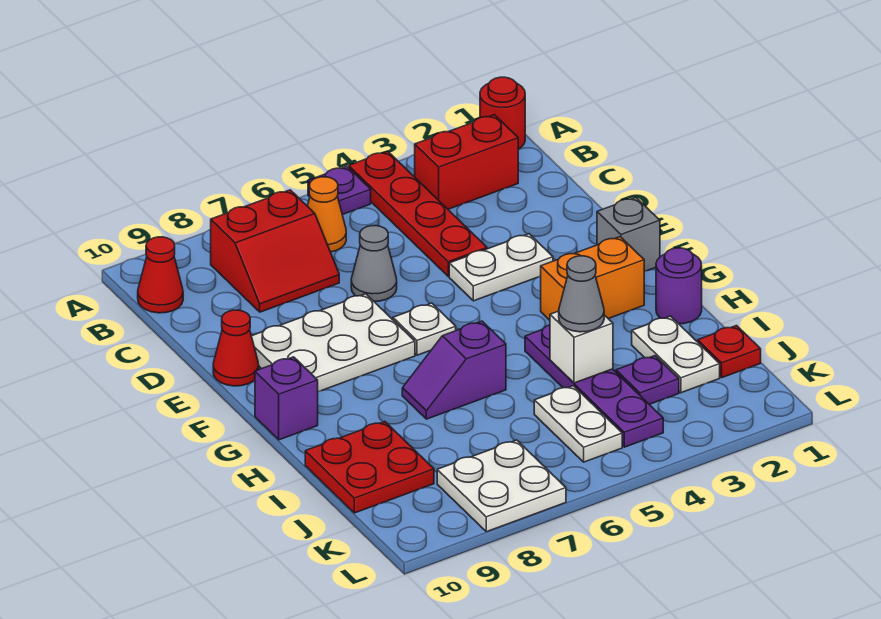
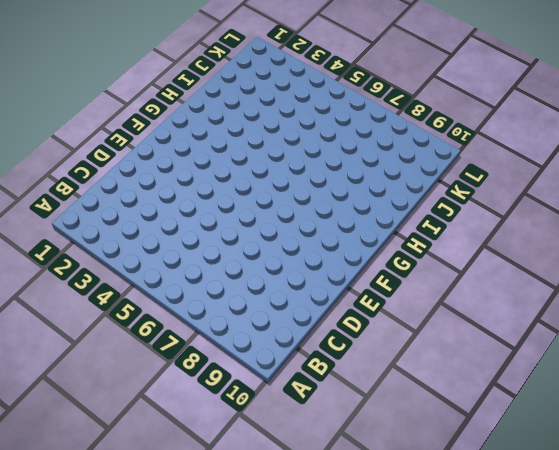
none -> red round brick A1 level 1
none -> red plate A4:D4 level 1
none -> purple plate A5 level 1

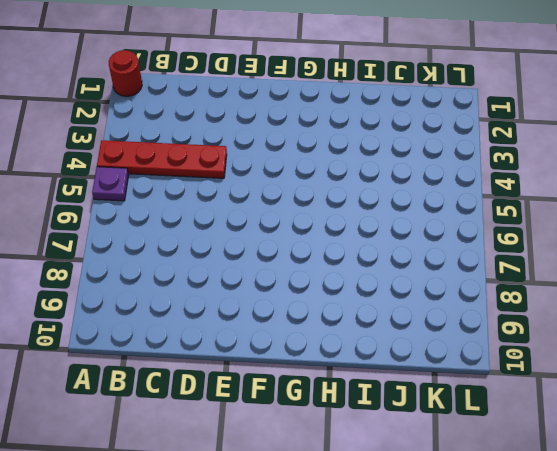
none -> red brick B2:B3 level 1
none -> orange cone B6 level 1
none -> red slope B7:C8 level 1 top B

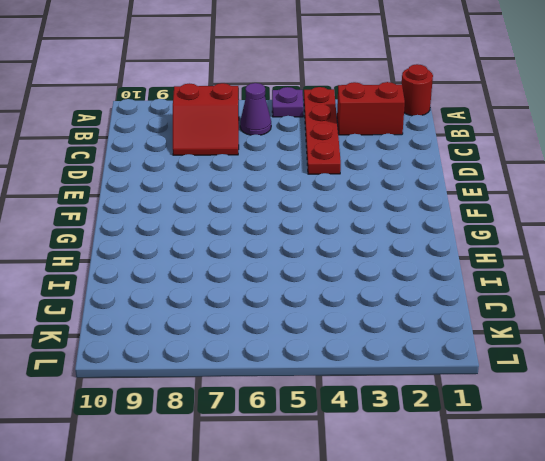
purple cone B6 level 1 -> orange cone B6 level 1
none -> red cone B10 level 1
none -> grey cone D6 level 1
none -> white plate E3:E4 level 1

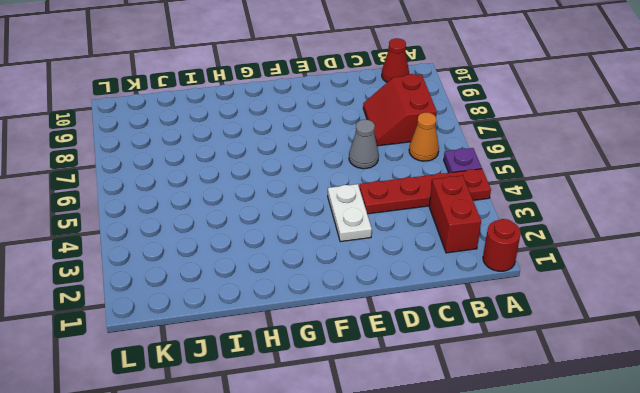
none -> white plate E7:F9 level 1
none -> red cone E10 level 1
none -> grey brick F1 level 1

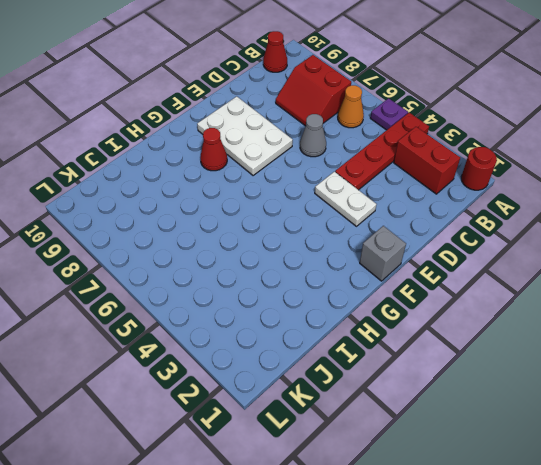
red cone G8 level 1 -> red cone E10 level 1
none -> white plate F6 level 1
none -> orange brick G2:G3 level 1
none -> purple brick G10 level 1

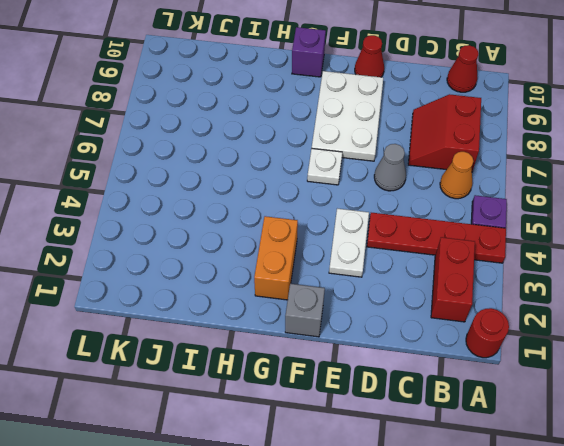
none -> purple round brick H1 level 1
none -> purple plate H4:K4 level 1
none -> purple slope H6:H7 level 1 top 6

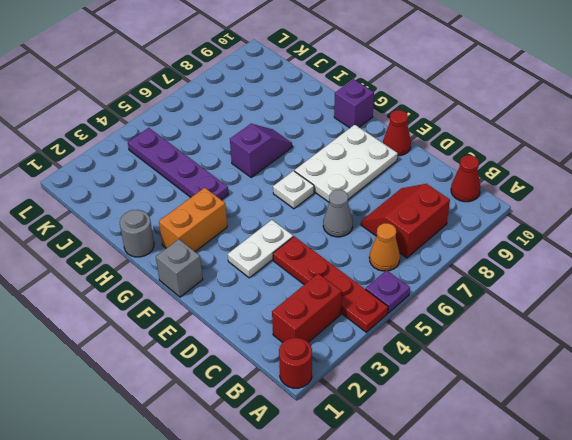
grey round brick H1 level 1 -> purple round brick H1 level 1
none -> white plate I2:J2 level 1
none -> red plate I9:J10 level 1
none -> red plate J1 level 1

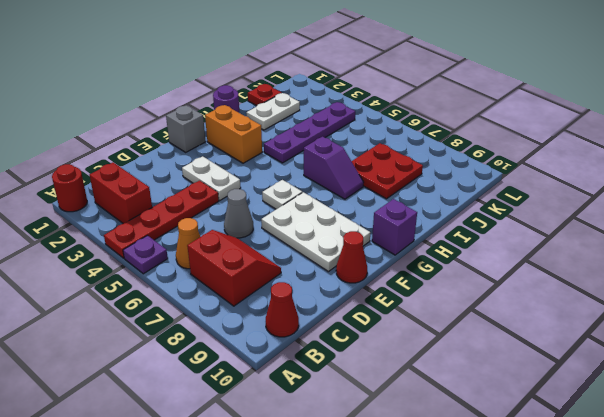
red plate I7:J8 level 1 -> red plate I9:J10 level 1
none -> purple plate J3 level 1
none -> white plate J5:K5 level 1
none -> white plate K7:L8 level 1

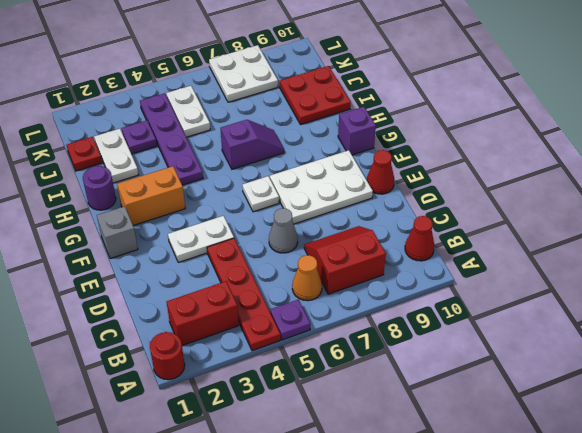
none -> white brick I4 level 2
none -> grey cone I4 level 3

